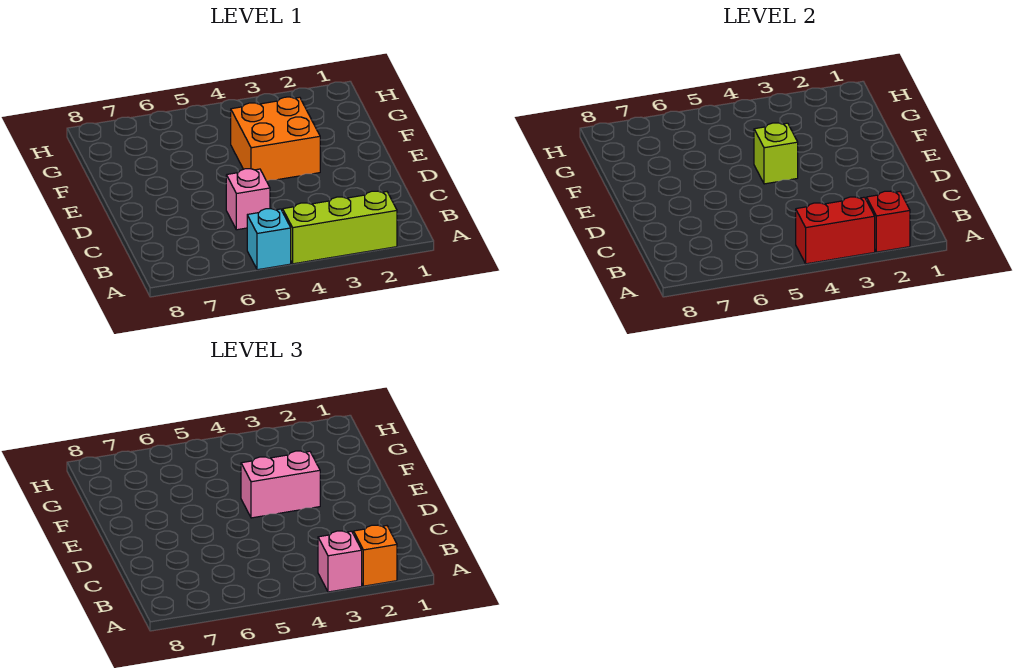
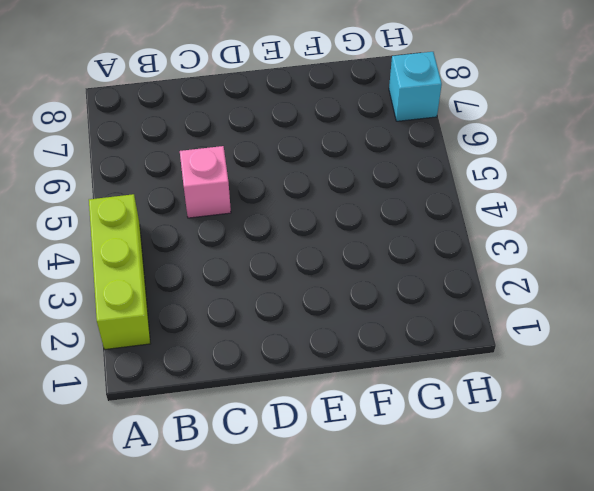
cyan brick H7 level 1 -> cyan brick A5 level 1
none -> orange brick E3:F4 level 1
none -> red brick A2 level 2

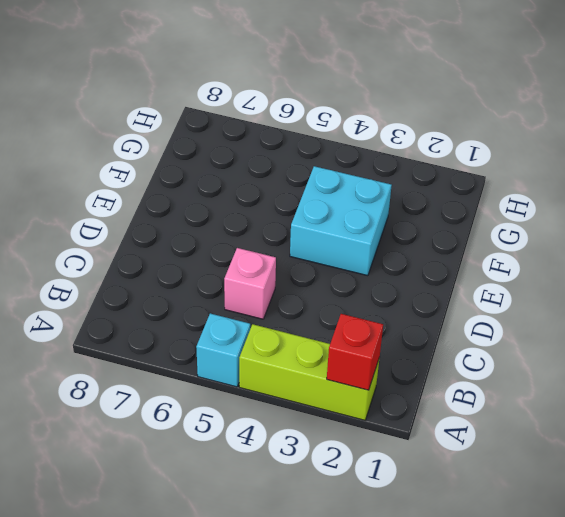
cyan brick E3:F4 level 1 -> orange brick E3:F4 level 1
none -> red brick A3:A4 level 2
none -> lime brick E4 level 2

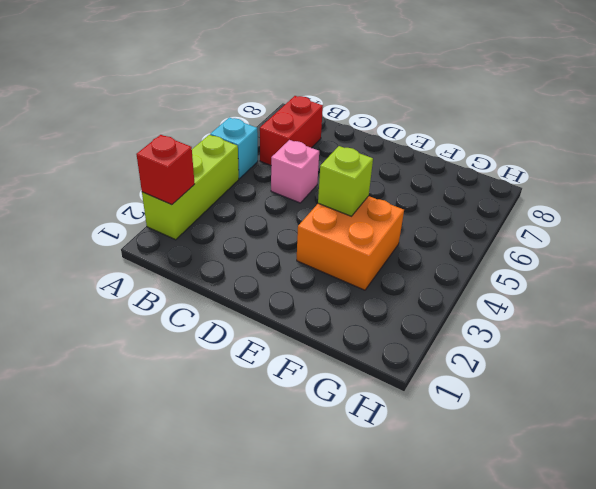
red brick B6:B7 level 1 -> red brick A3:A4 level 2
none -> orange brick A2 level 3
none -> pink brick A3 level 3

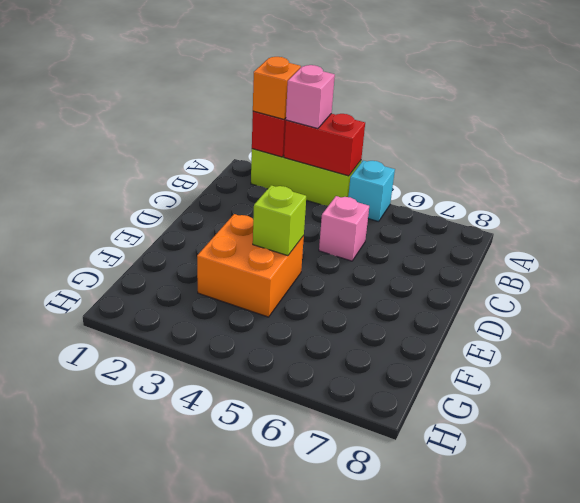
none -> pink brick E3:E4 level 3

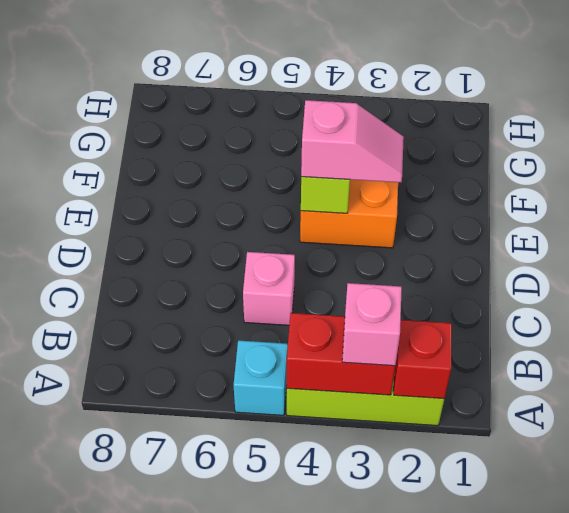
pink slope E3:E4 level 3 top 4 -> pink brick E3:E4 level 3
none -> orange brick A2 level 3

